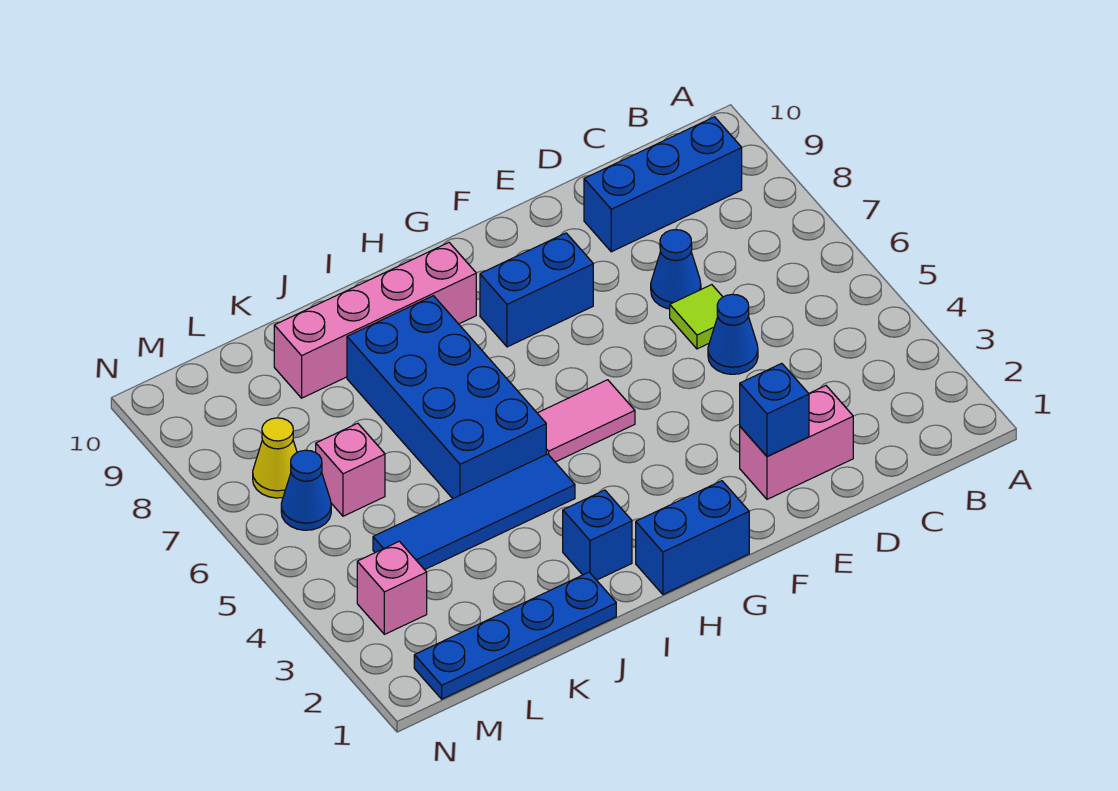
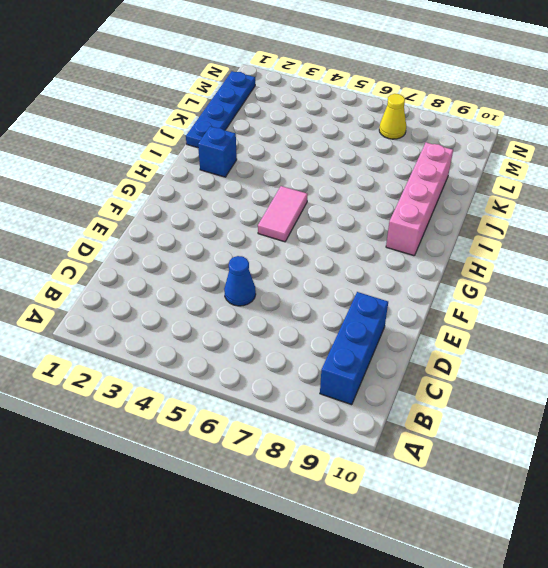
none -> pink brick D2:E2 level 1
none -> lime tile D6 level 1
none -> blue cone D7 level 1

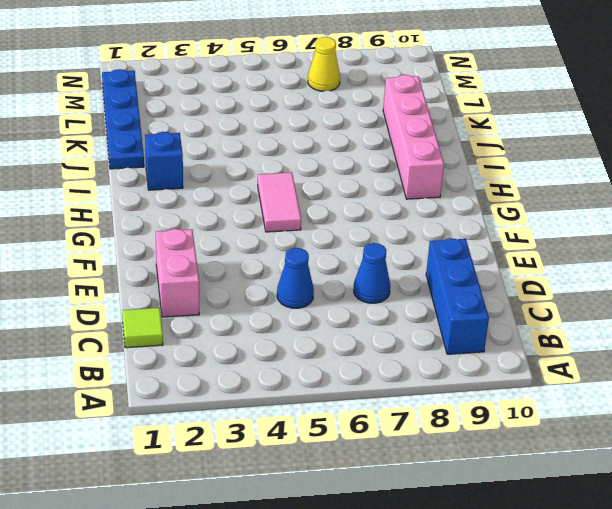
lime tile C1 level 1 -> lime tile D6 level 1
none -> blue brick F8:G8 level 1
none -> blue brick G1:H1 level 1
none -> blue tile I4:L4 level 1

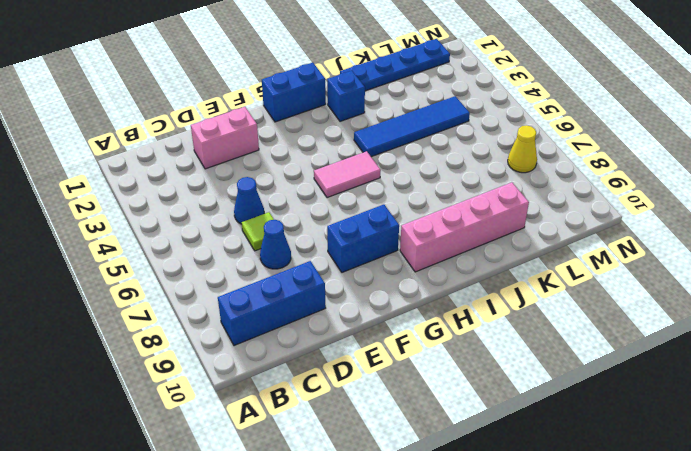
none -> blue brick I5:J8 level 1
none -> pink brick L6 level 1
none -> pink brick M3 level 1

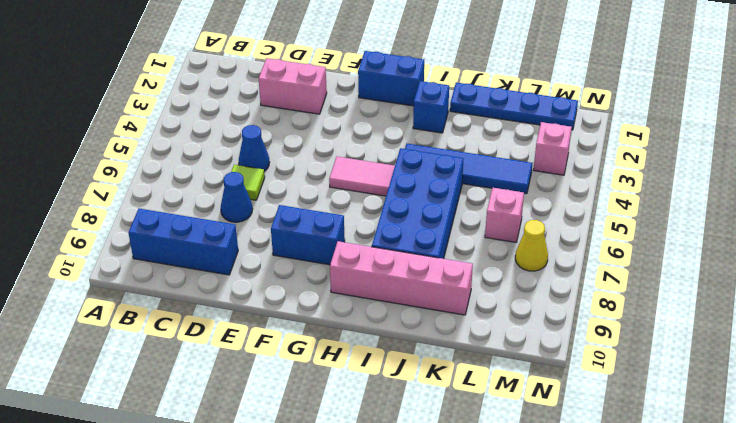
none -> blue cone M6 level 1
none -> blue brick E2 level 2

